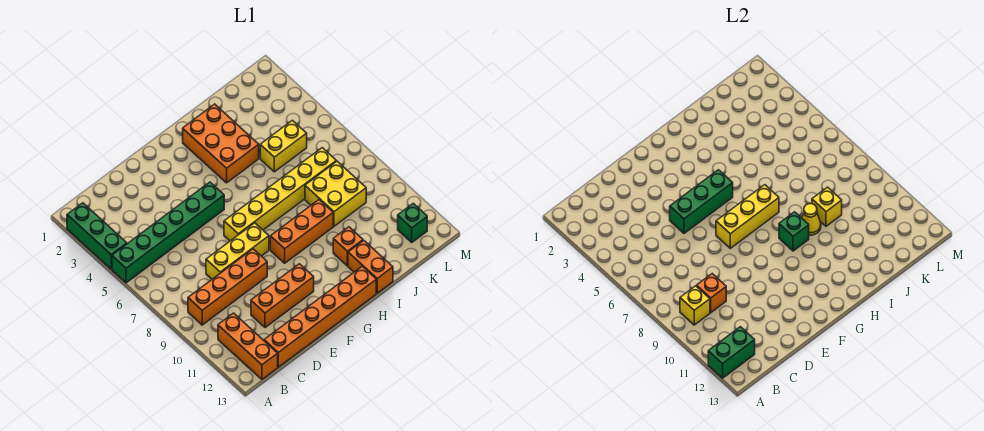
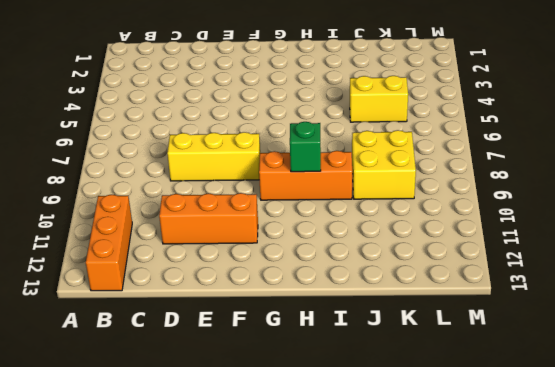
none -> green brick A2:A4 level 1
none -> green brick A5:F5 level 1
none -> orange brick B9:E9 level 1

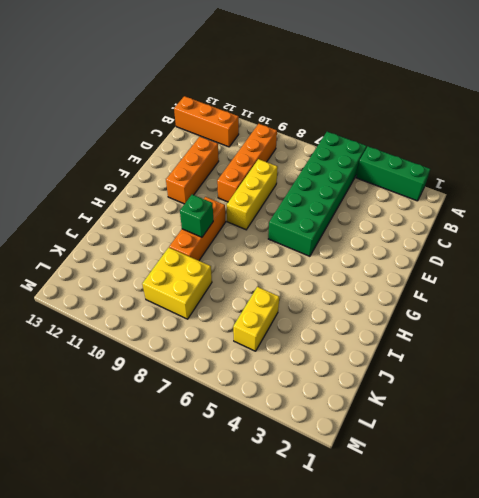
green brick A5:F6 level 1 -> green brick A5:F5 level 1
none -> orange brick C13:H13 level 1
none -> yellow brick F7:K7 level 1
none -> orange brick H2:I4 level 1

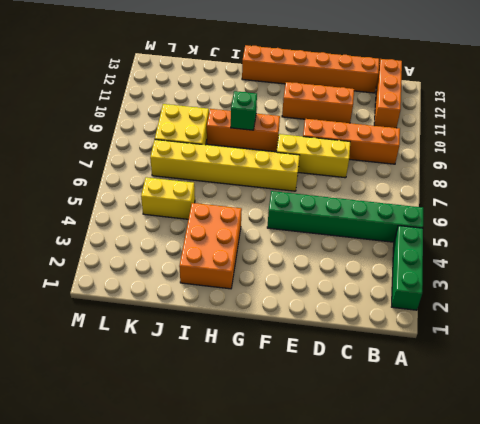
none -> orange brick I11 level 1
none -> orange brick I12:I13 level 1
none -> green brick L12 level 1

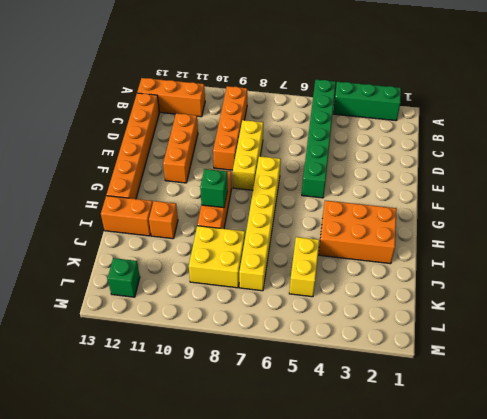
none -> green brick A12:B12 level 2
none -> yellow brick B9 level 2
none -> orange brick C9 level 2

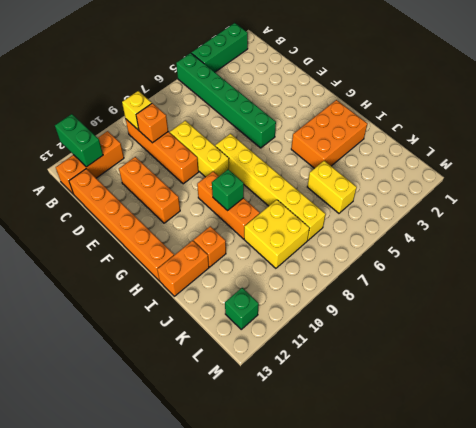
none -> green brick E5:G5 level 2
none -> yellow brick F7:H7 level 2
none -> yellow cone I9 level 2

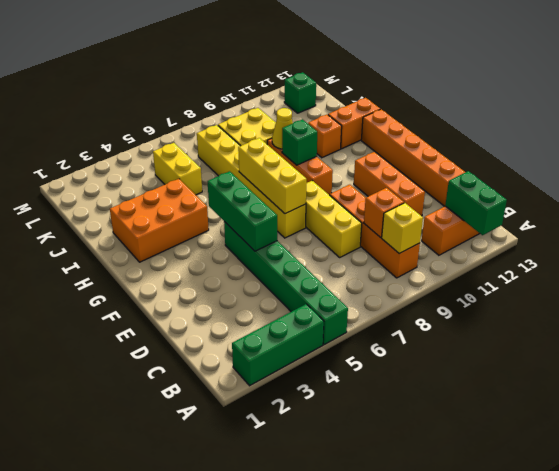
none -> yellow brick J9 level 2

